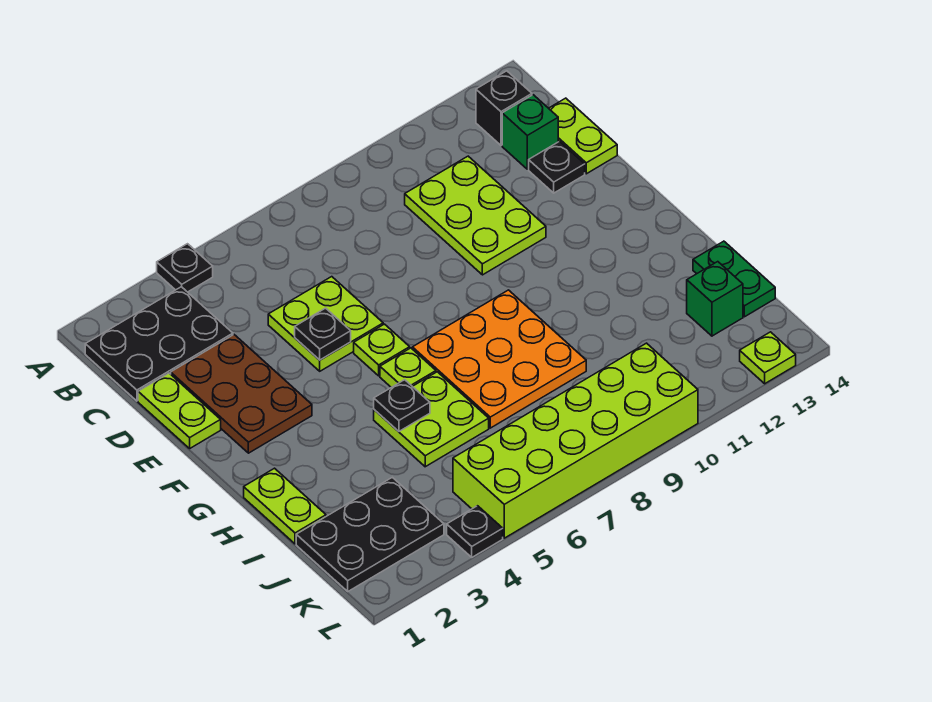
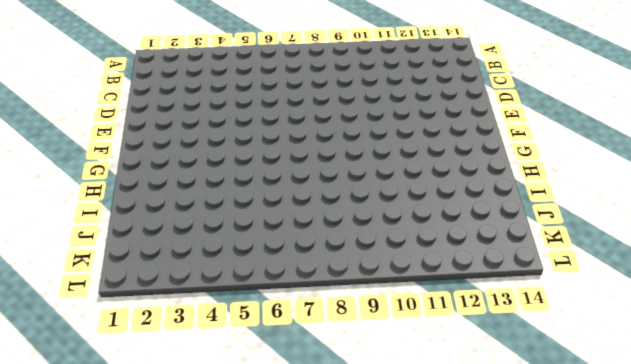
none -> black plate A4 level 1
none -> black plate B1:C3 level 1
none -> black brick B13 level 1

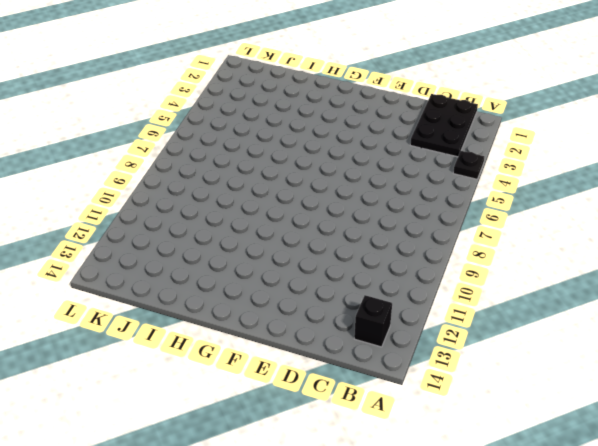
none -> lime plate C10:E11 level 1
none -> green brick C13 level 1
none -> lime plate C14:D14 level 1

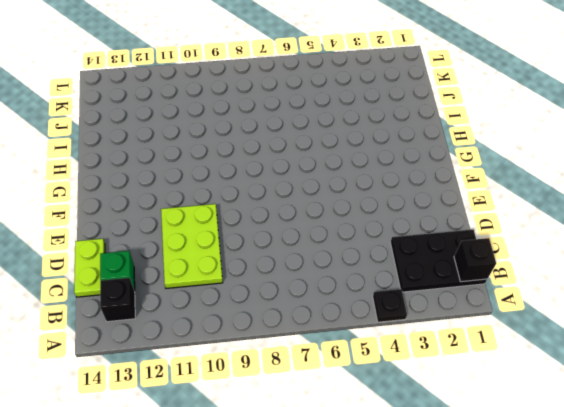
black brick B1 level 2 -> none
none -> lime plate D1:E1 level 1
none -> brown plate D2:F3 level 1
none -> lime plate D5:E6 level 1

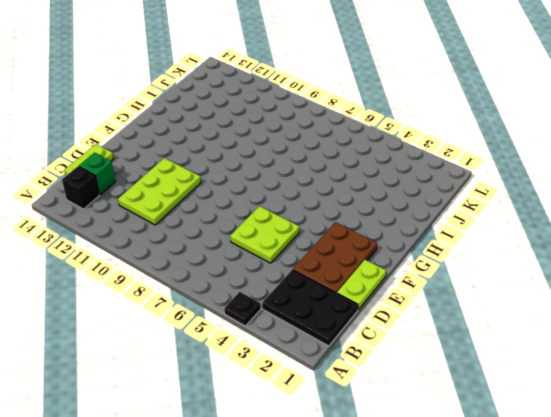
none -> black plate D13 level 1
none -> lime plate F6 level 1
none -> lime plate G6 level 1

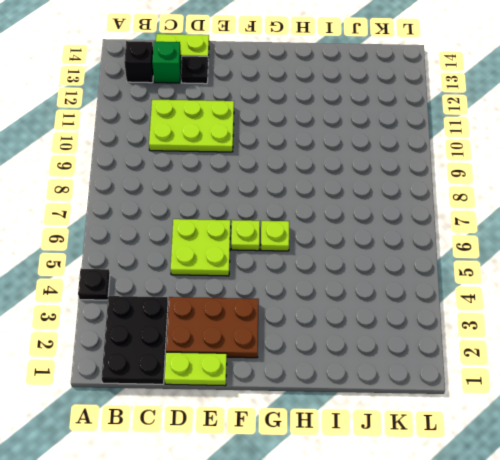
none -> orange plate G7:I9 level 1
none -> lime plate H1:I1 level 1
none -> lime plate H5:I6 level 1

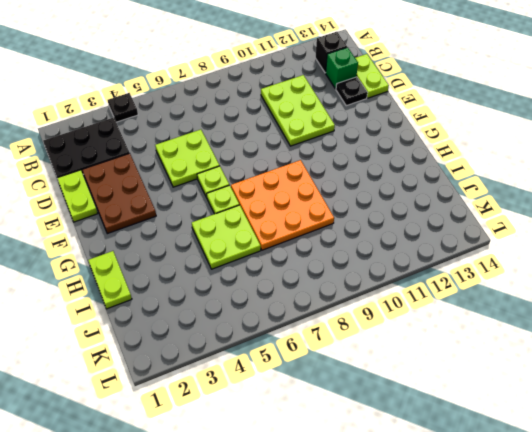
none -> green plate I14:J14 level 1
none -> black plate J1:K3 level 1
none -> green brick J13 level 1

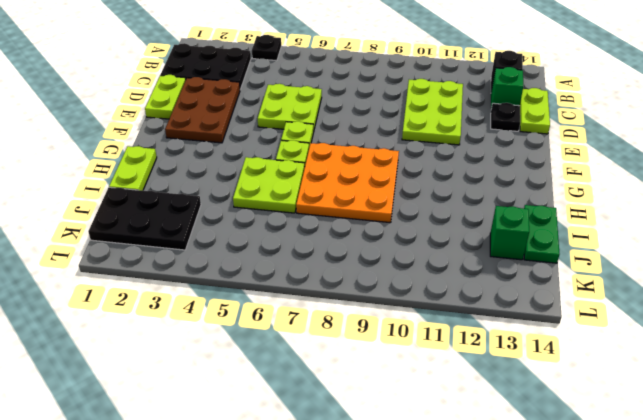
none -> lime brick K5:L10 level 1
none -> black plate L4 level 1
none -> lime plate L13 level 1

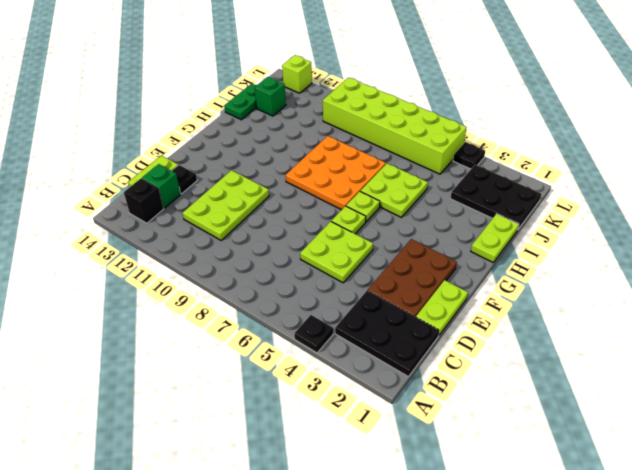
lime brick L13 level 1 -> lime plate L13 level 1
none -> black plate E5 level 2
none -> black plate H5 level 2

